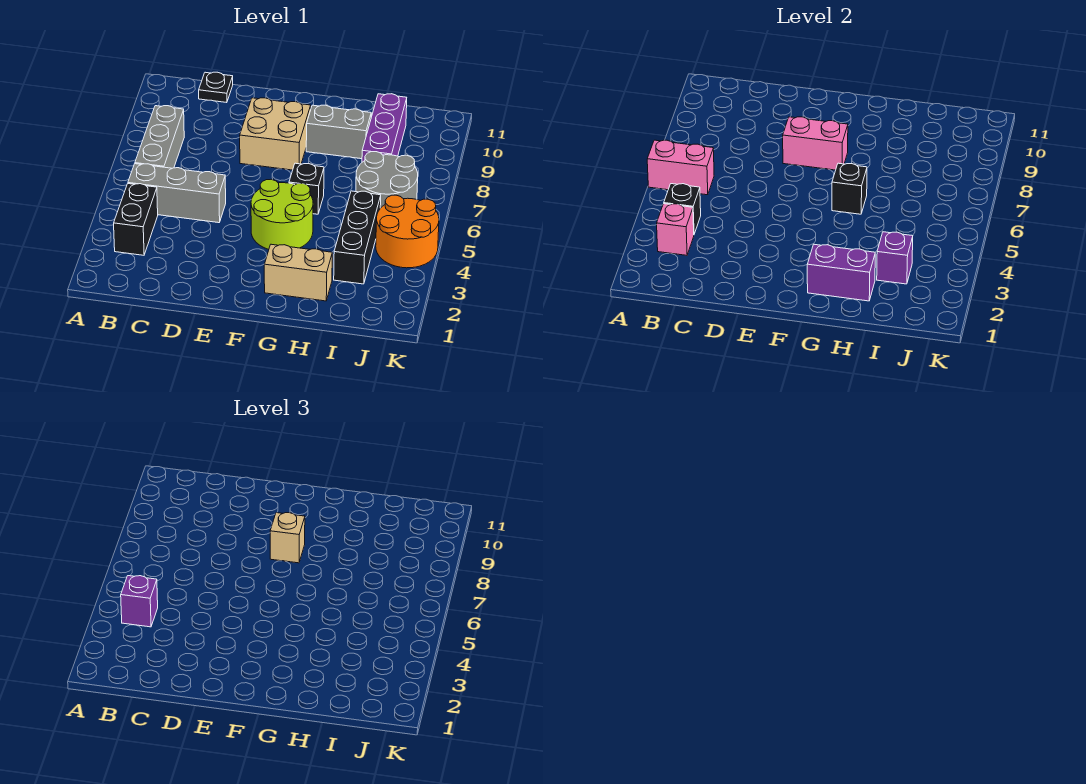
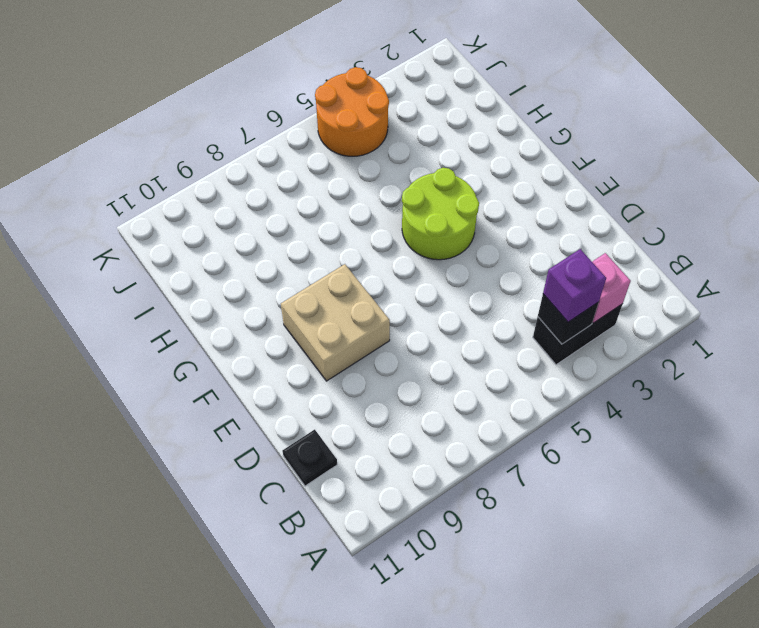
none -> grey brick B5:D5 level 1
none -> grey brick B6:B8 level 1
none -> tan brick G2:H2 level 1

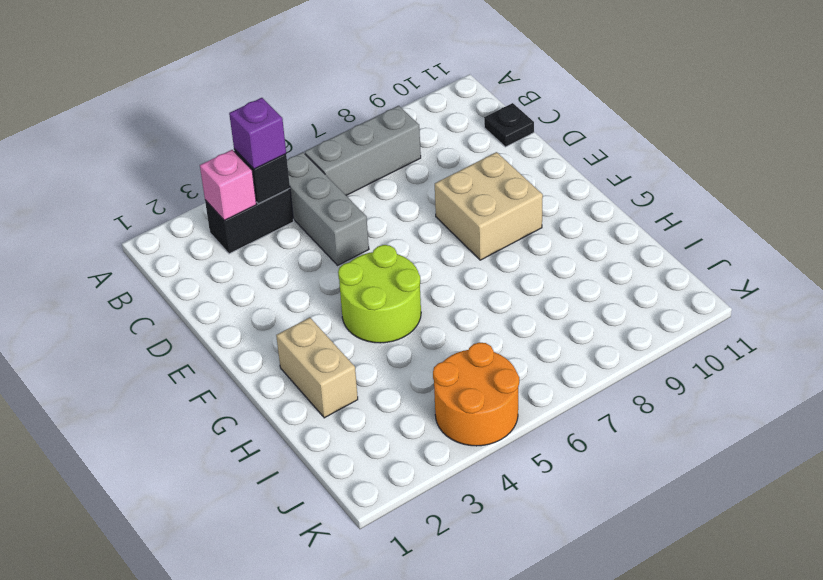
none -> black brick G6 level 1
none -> grey brick G9:H9 level 1
none -> black brick I3:I5 level 1

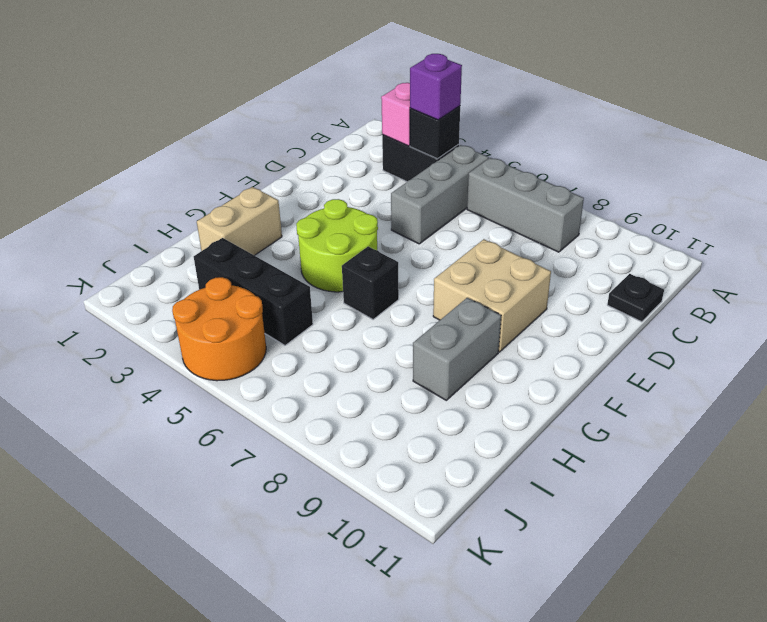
none -> grey round brick I6:J7 level 1
none -> purple brick I8:I10 level 1
none -> pink brick A6:B6 level 2

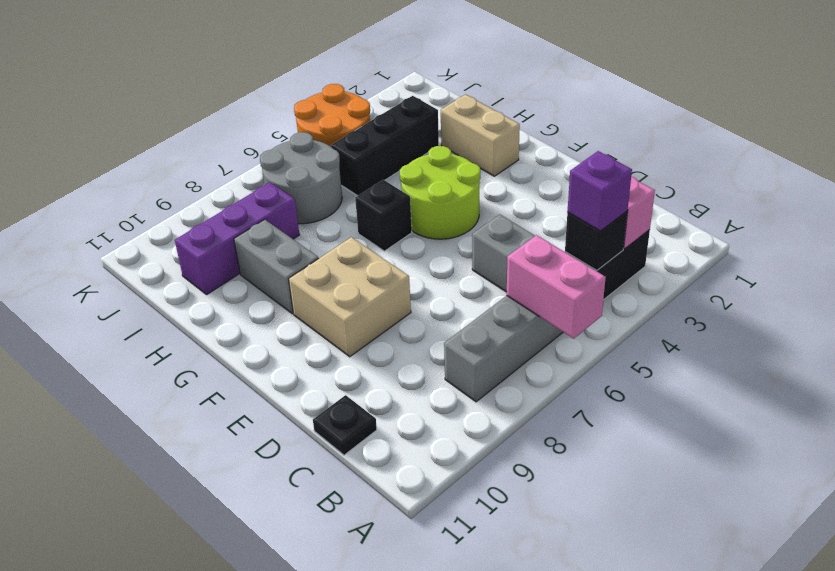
none -> pink brick E8:F8 level 2
none -> purple brick G2:H2 level 2
none -> black brick G6 level 2

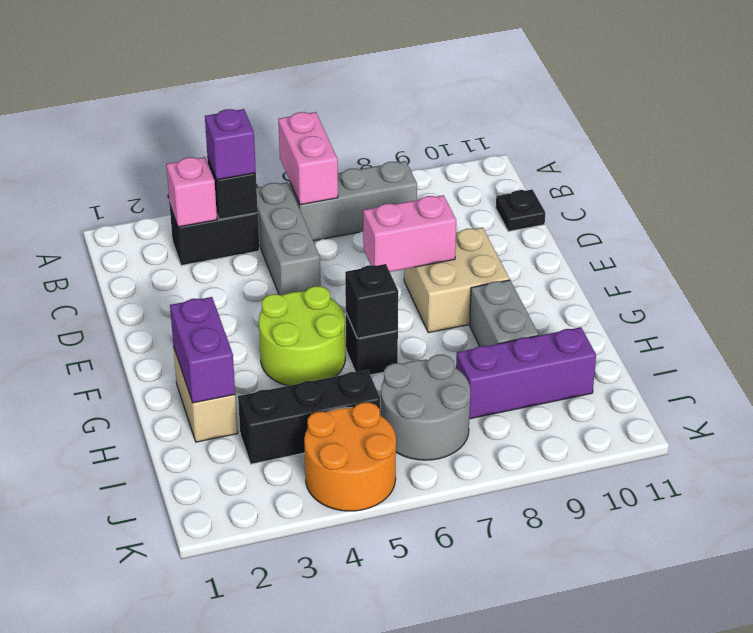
pink brick E7:E8 level 2 -> pink brick E8:F8 level 2
none -> purple brick I3 level 2
none -> tan brick F8 level 3

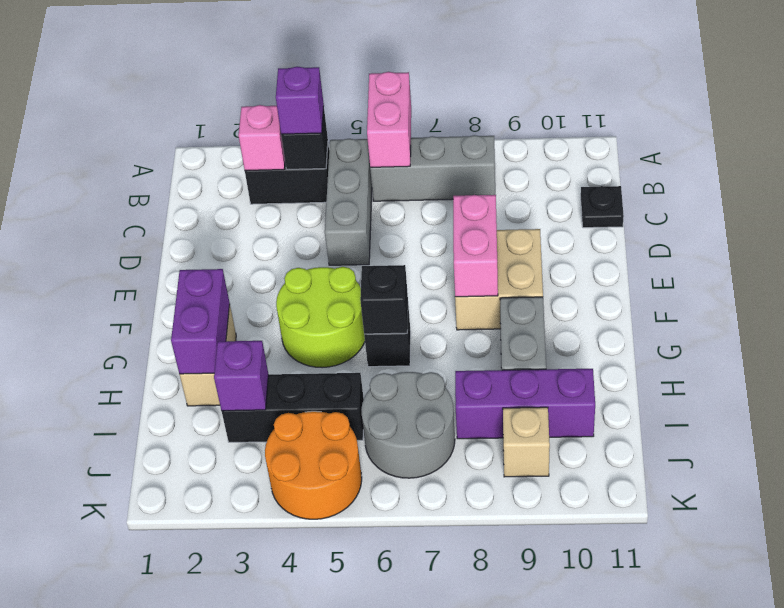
tan brick J9 level 1 -> tan brick F8 level 3

